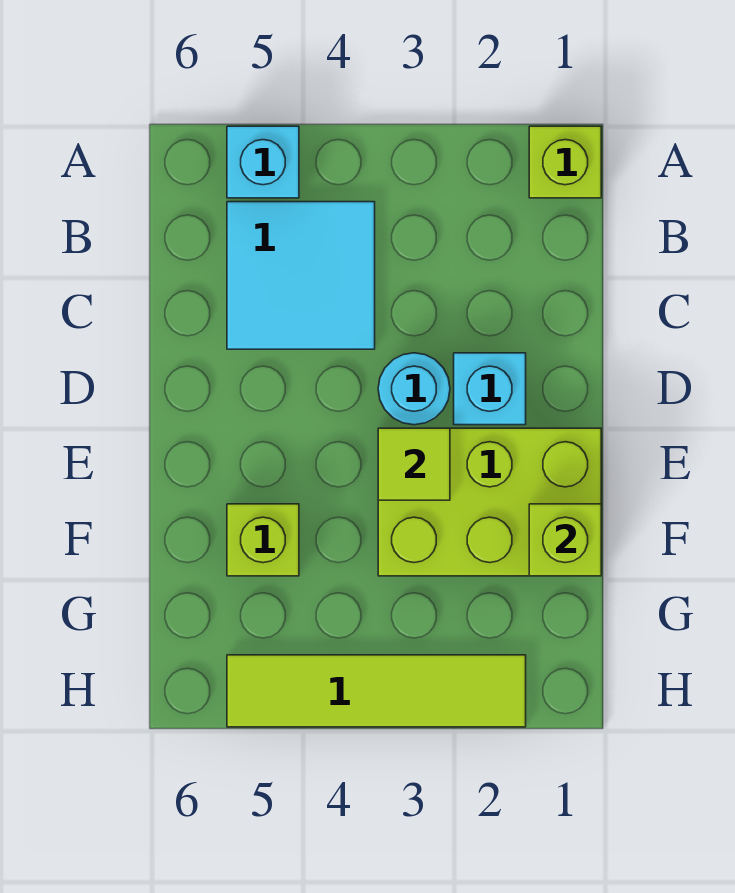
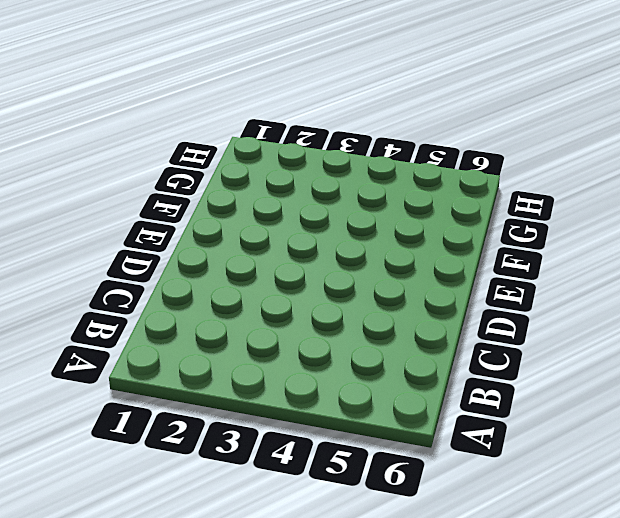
none -> lime brick A1 level 1
none -> cyan brick A5 level 1

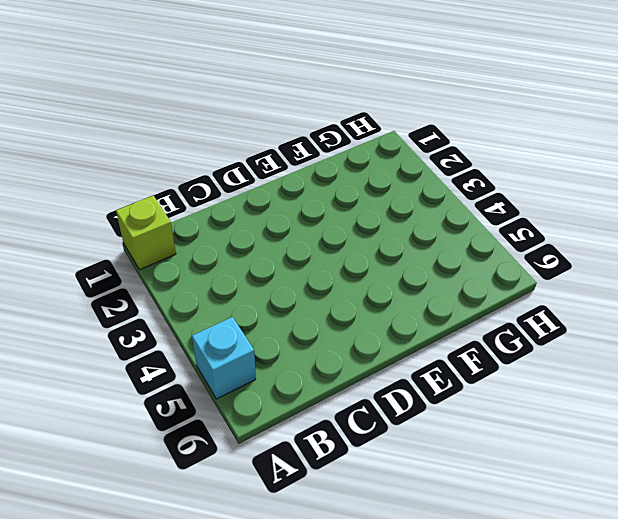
none -> cyan tile B4:C5 level 1
none -> cyan brick D2 level 1

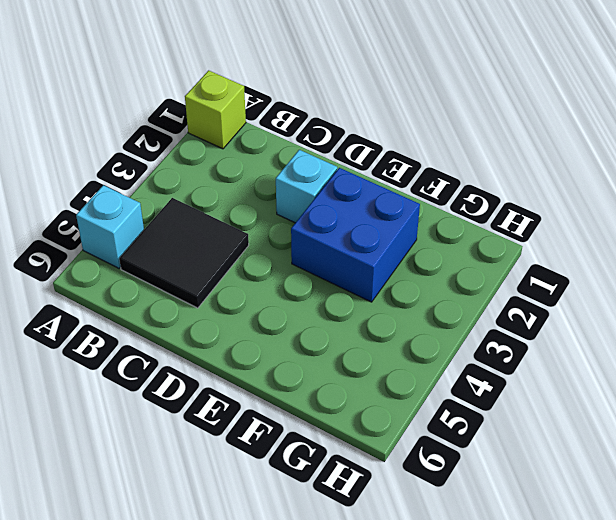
black tile B4:C5 level 1 -> cyan tile B4:C5 level 1
blue brick E2:F3 level 1 -> lime brick E1:F3 level 1
none -> cyan round brick D3 level 1
none -> lime brick F5 level 1

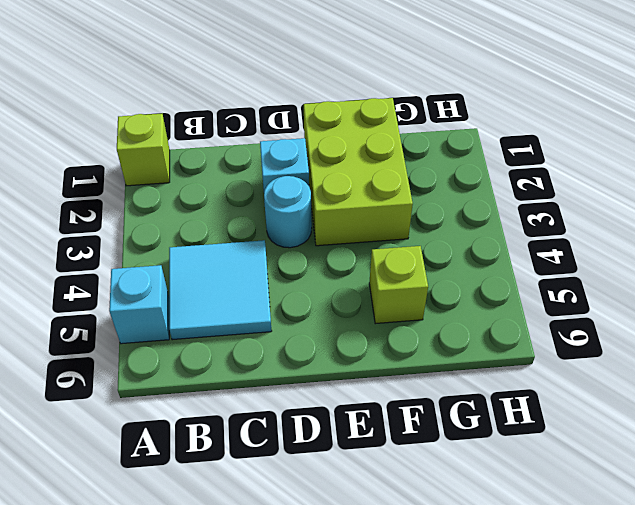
none -> lime tile H2:H5 level 1
none -> lime tile E3 level 2

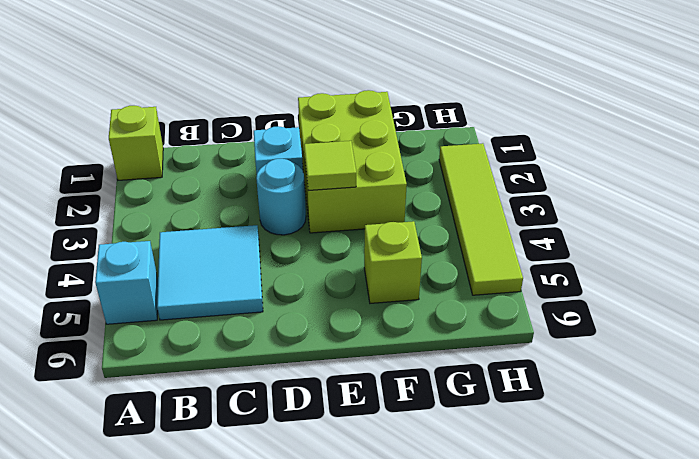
none -> lime brick F1 level 2

